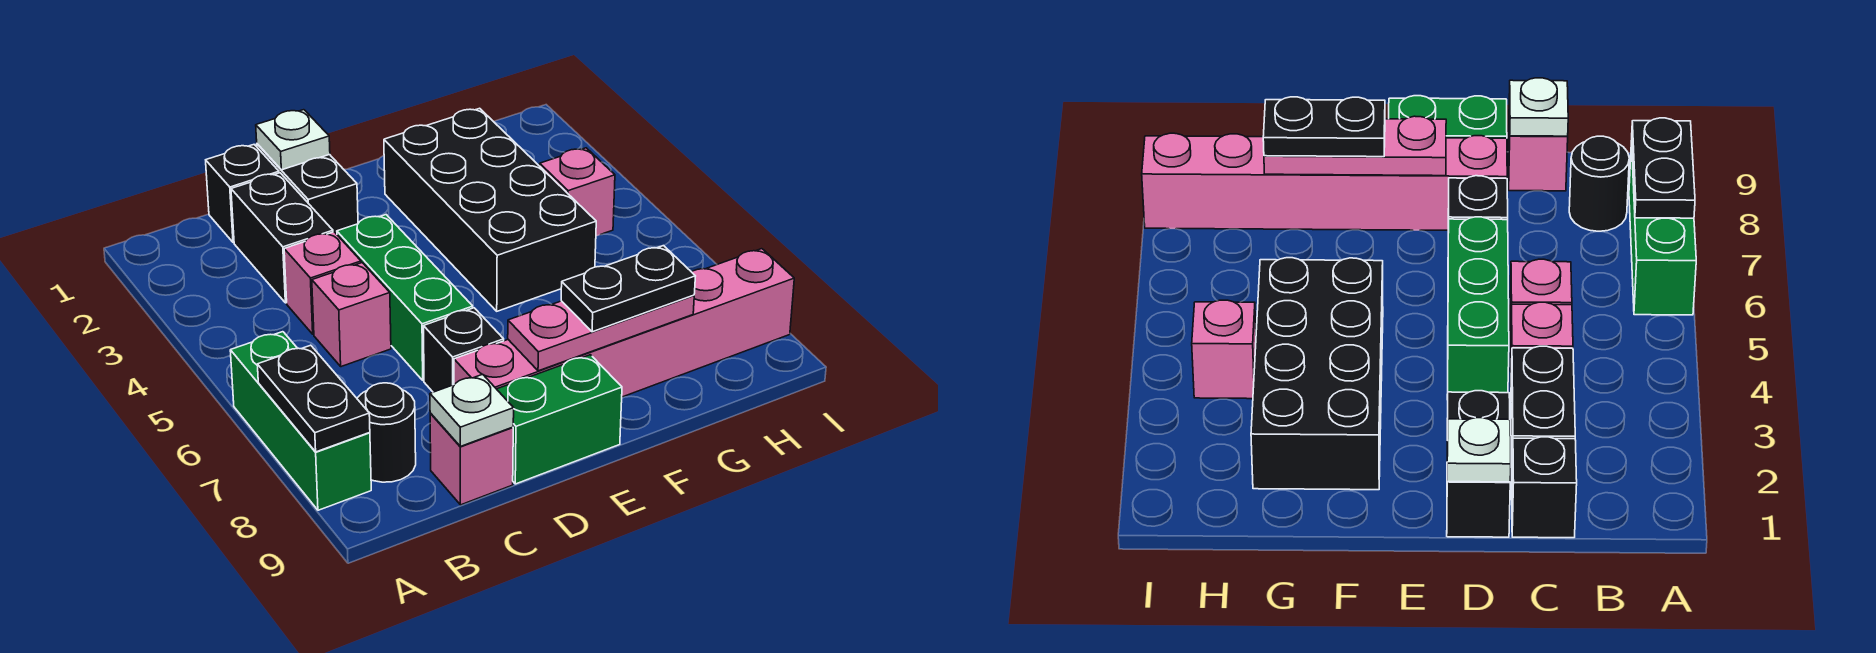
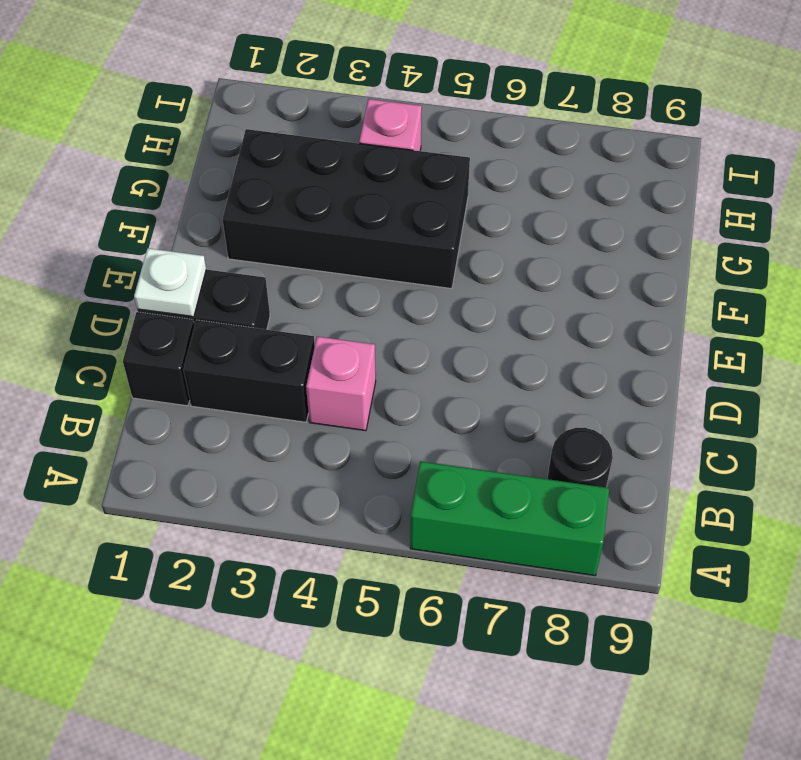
none -> pink brick C5 level 1
none -> pink brick C9 level 1
none -> green brick D4:D6 level 1

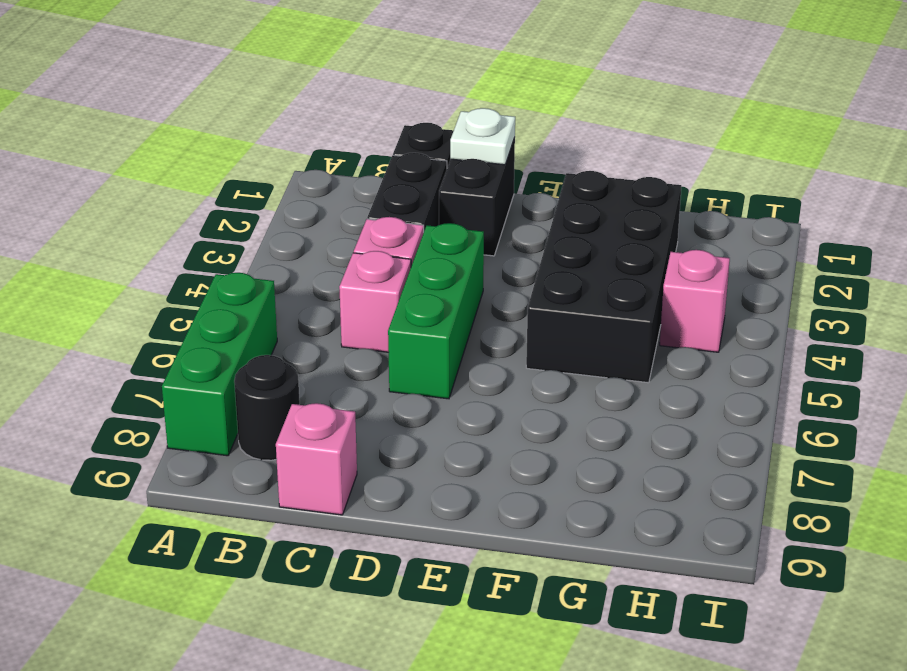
none -> black brick D7 level 1
none -> pink brick D8:I8 level 1
none -> green brick D9:E9 level 1

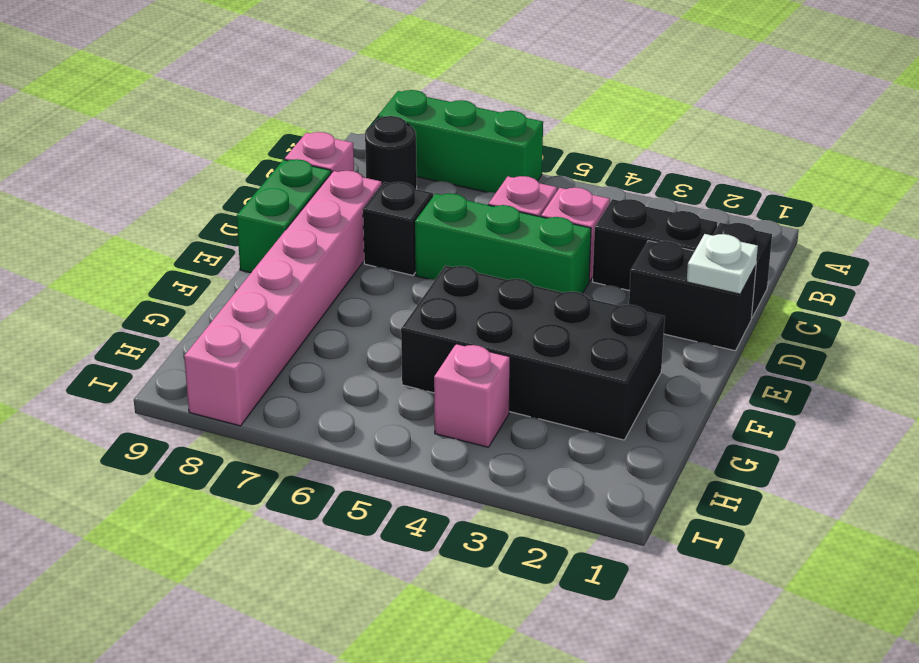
none -> black plate A7:A8 level 2
none -> white plate C9 level 2
none -> pink plate E8:G8 level 2

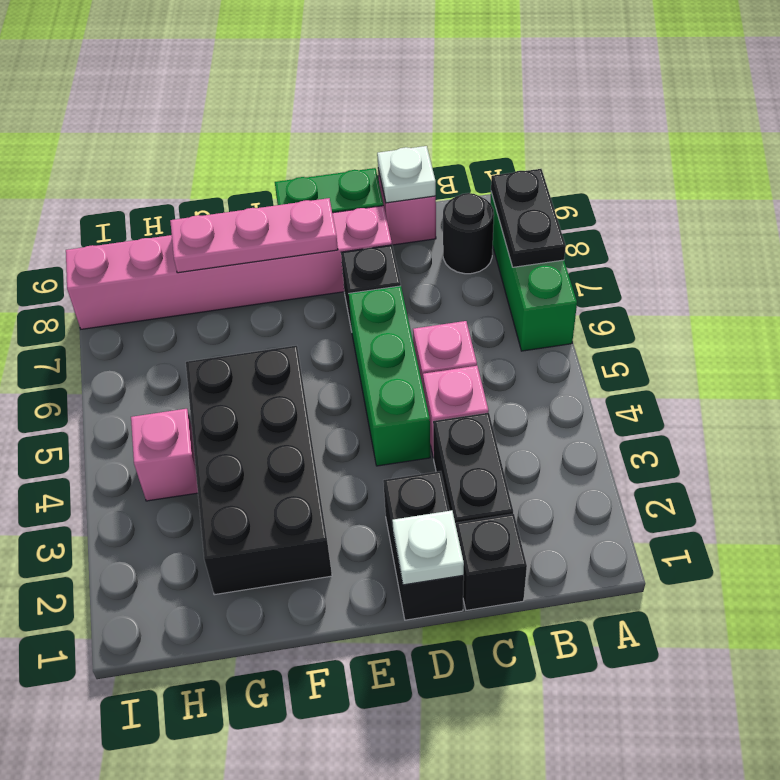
none -> black plate F8:G8 level 3

